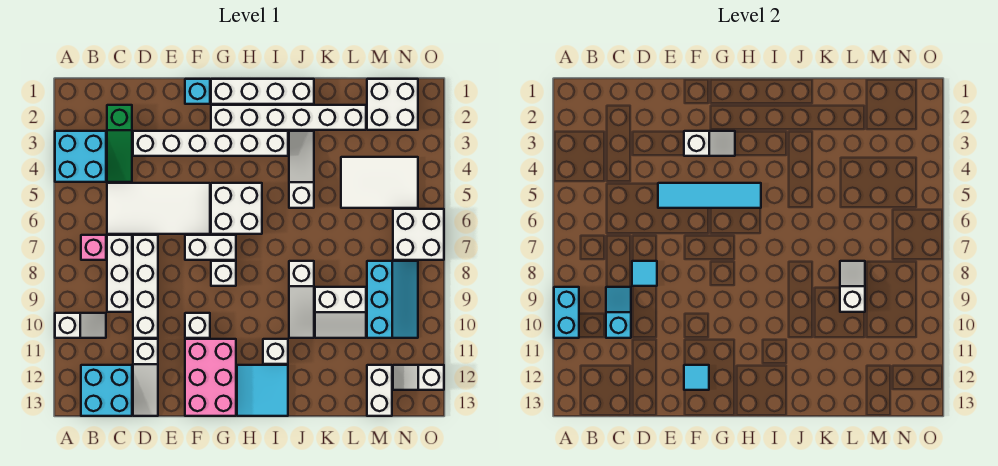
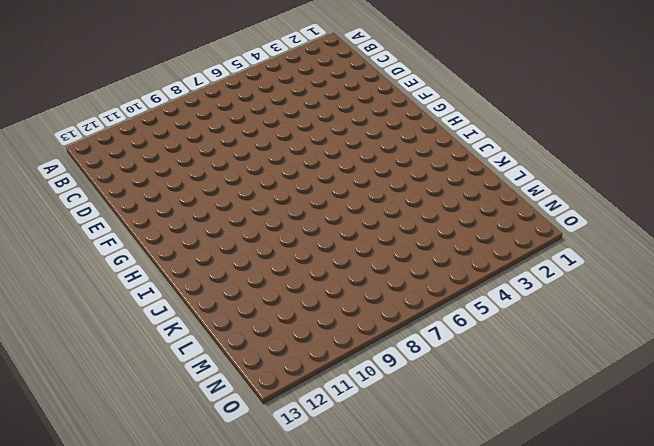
none -> cyan brick A3:B4 level 1
none -> white slope A10:B10 level 1 top A
none -> pink brick B7 level 1
none -> cyan brick B12:C13 level 1

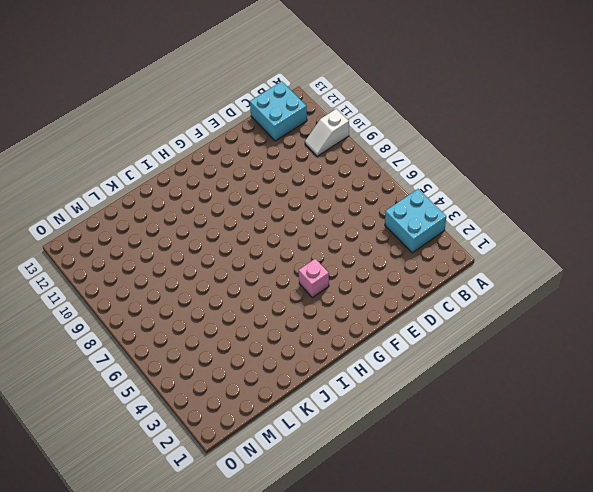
pink brick G4 level 1 -> pink brick B7 level 1
none -> green slope C2:C4 level 1 top 2
none -> white tile C5:F6 level 1
none -> white brick C7:C9 level 1
none -> white brick D3:I3 level 1

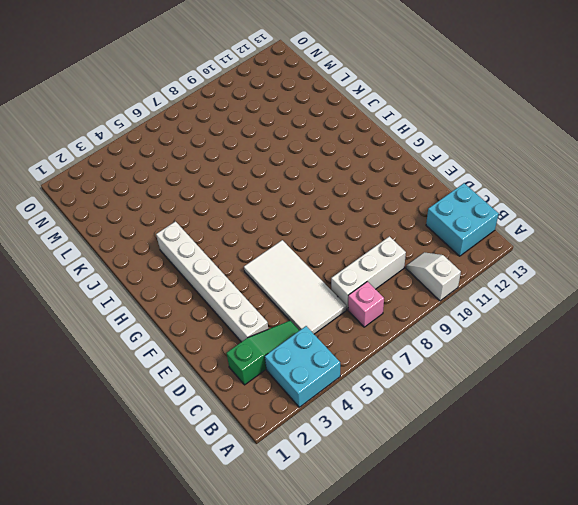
none -> white brick D7:D10 level 1
none -> white slope D11:D13 level 1 top 11
none -> cyan brick F1 level 1
none -> white brick F7:G7 level 1

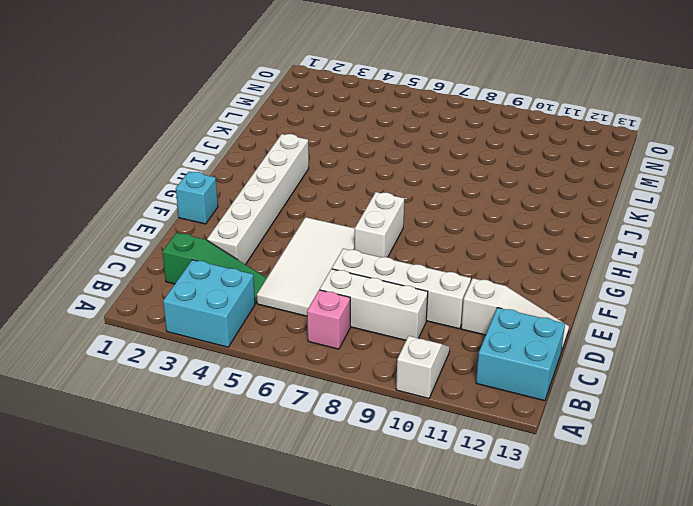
none -> white brick F10 level 1
none -> pink brick F11:G13 level 1
none -> white brick G1:J1 level 1
none -> white brick G2:L2 level 1

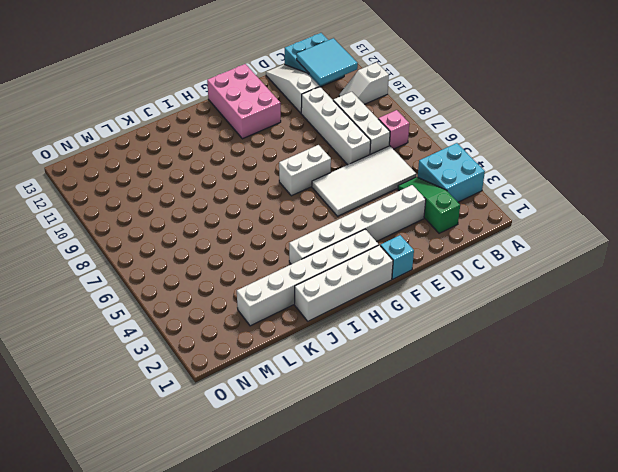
cyan tile B11:C12 level 2 -> cyan tile H12:I13 level 1
none -> white brick F10 level 1
none -> white brick G5:H6 level 1
none -> white brick G8 level 1
none -> white brick I11 level 1

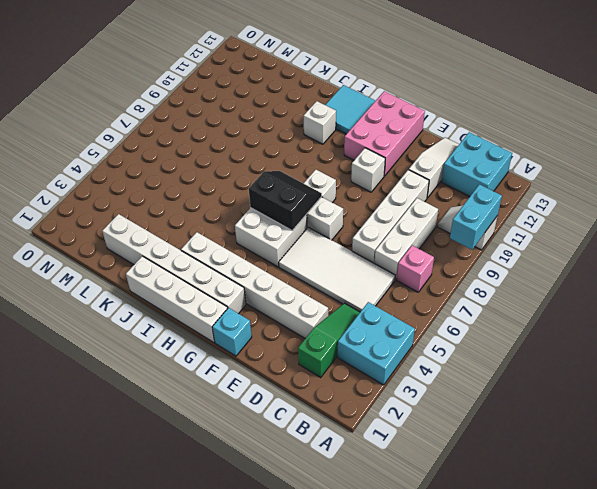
black slope G6:H7 level 2 top 6 -> none
none -> white slope J3:J5 level 1 top 5
none -> white slope J8:J10 level 1 top 8
none -> white slope K9:L10 level 1 top 9
none -> white tile L4:N5 level 1

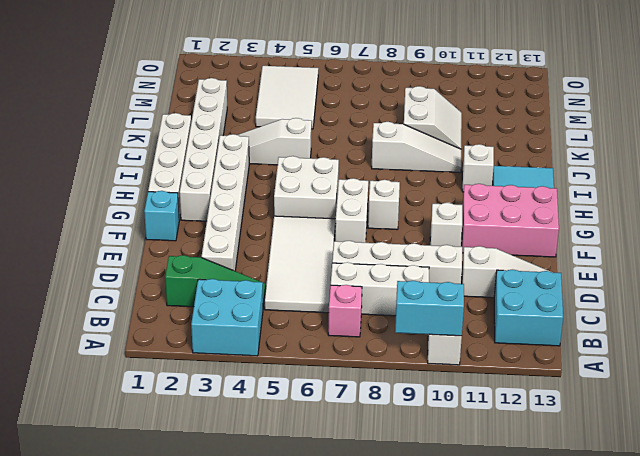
none -> white brick M1:N2 level 1
none -> cyan slope M8:N10 level 1 top M
none -> white brick M12:M13 level 1
none -> white brick N6:O7 level 1

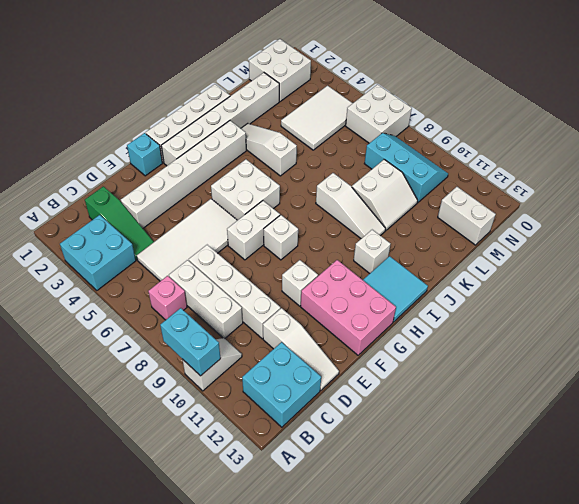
none -> white slope N12:O12 level 1 top O
none -> cyan slope C9:C10 level 2 top 10
none -> cyan tile D8 level 2
none -> cyan tile E5:H5 level 2

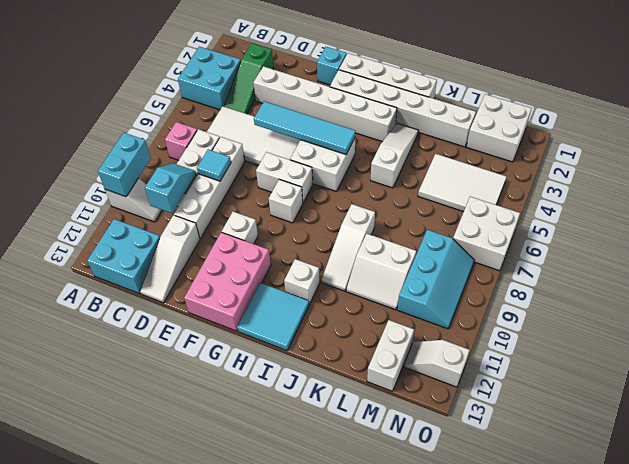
none -> white slope F3:G3 level 2 top F
none -> cyan tile F12 level 2
none -> white slope L8:L9 level 2 top 9

